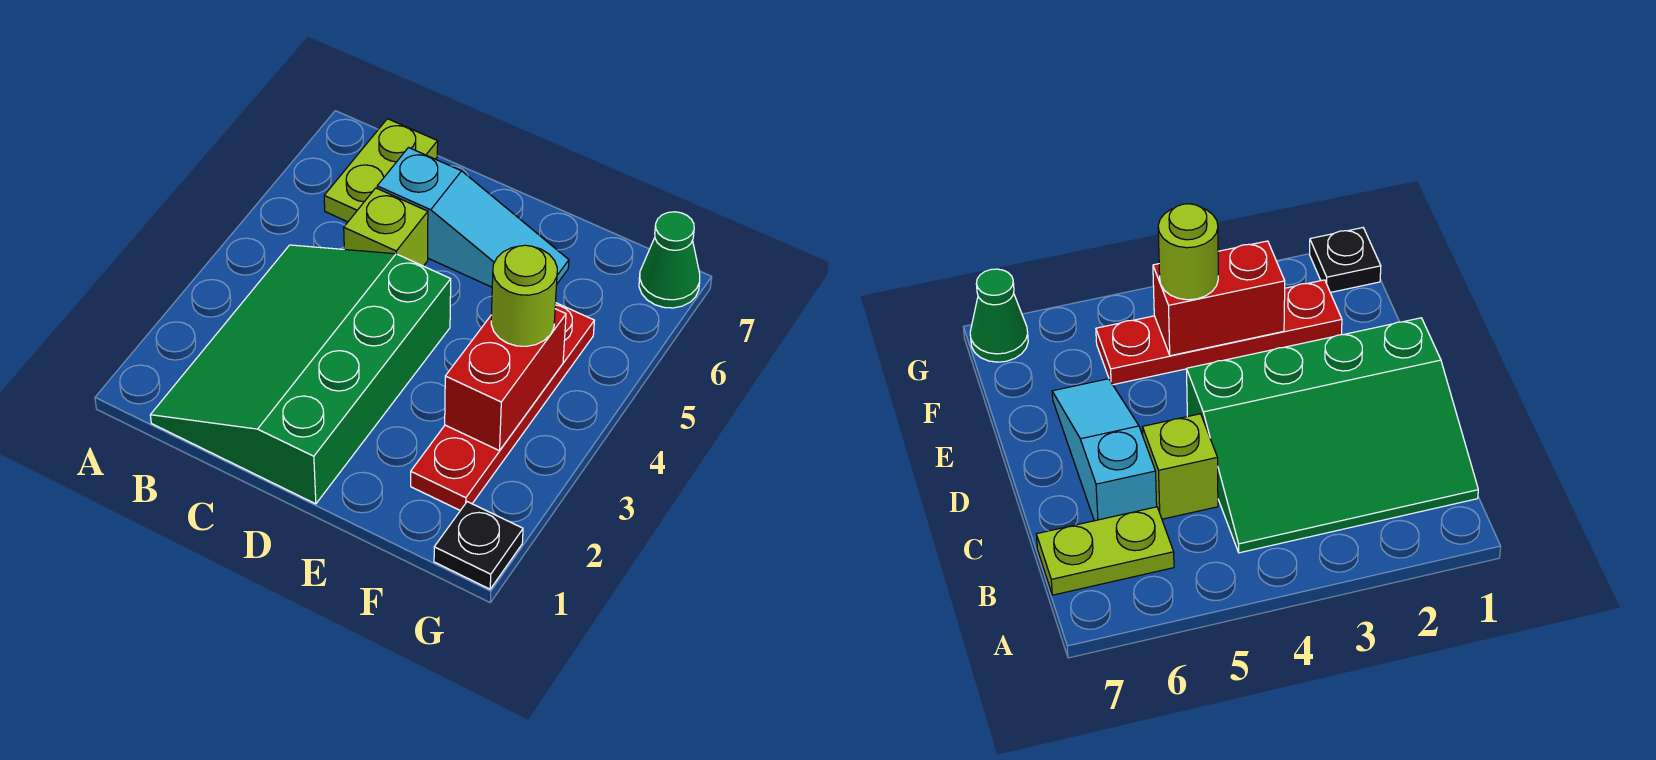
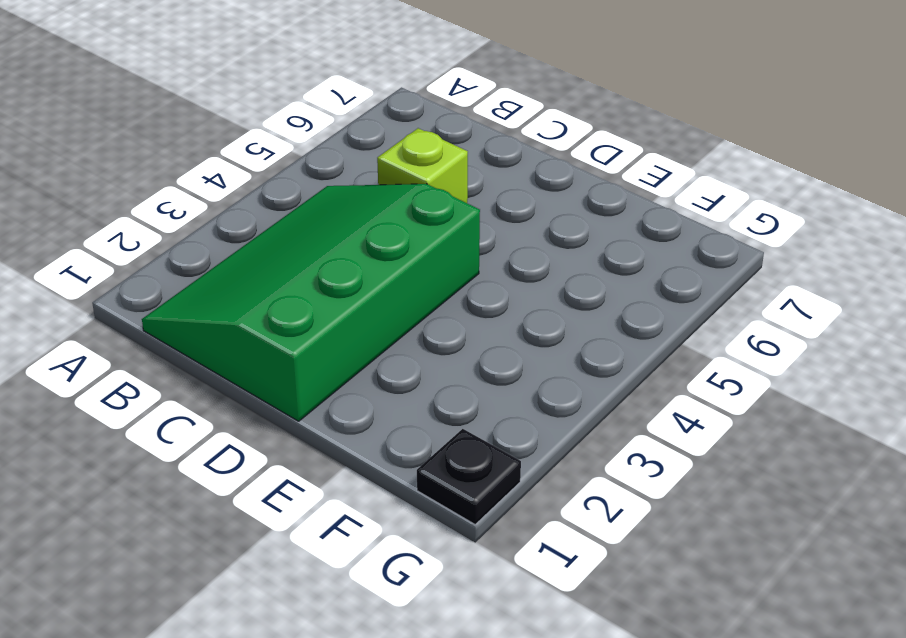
none -> lime plate B6:B7 level 1
none -> cyan slope C6:E6 level 1 top C

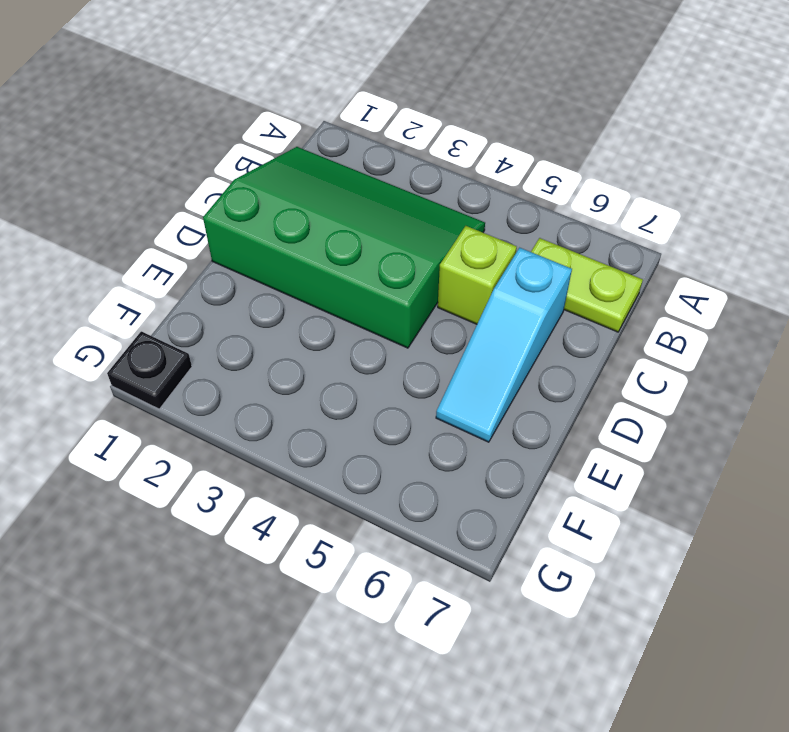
none -> red plate F2:F5 level 1
none -> green cone G7 level 1

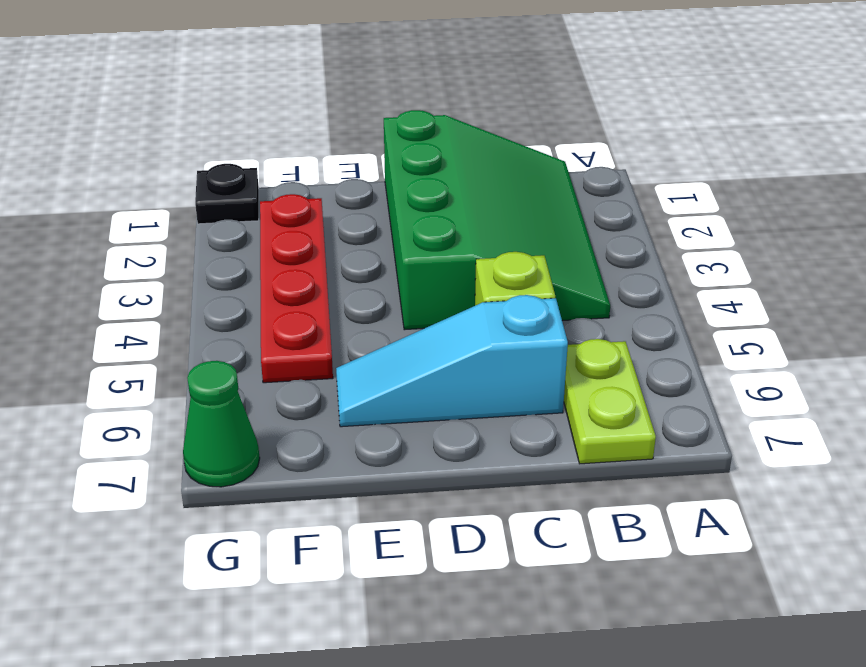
none -> red brick F3:F4 level 2
none -> lime round brick F4 level 3

